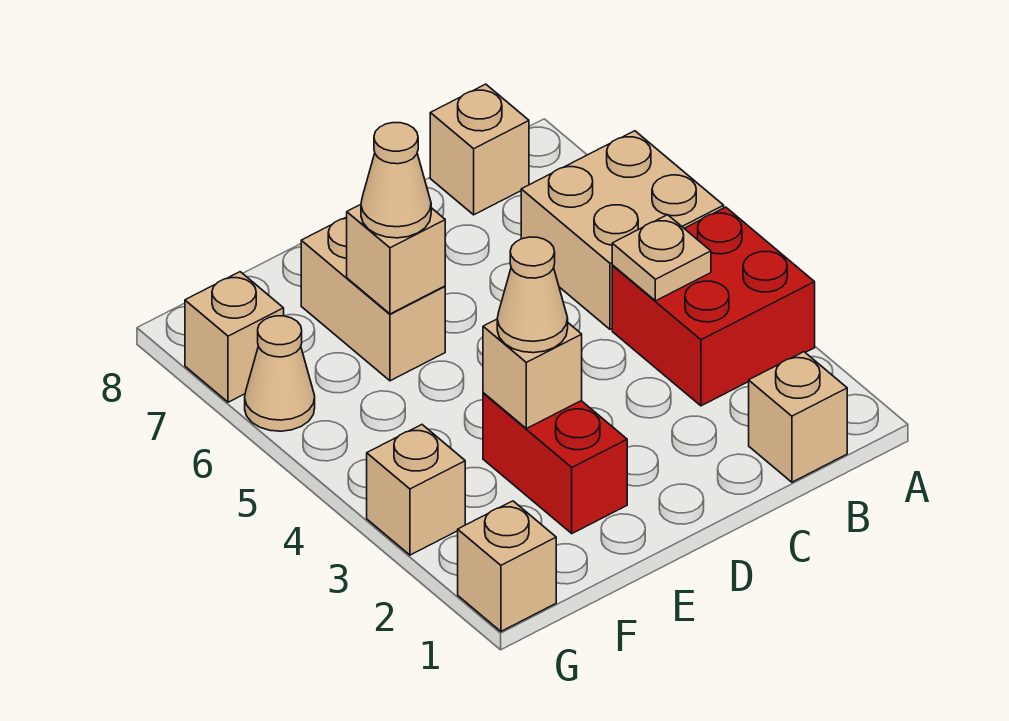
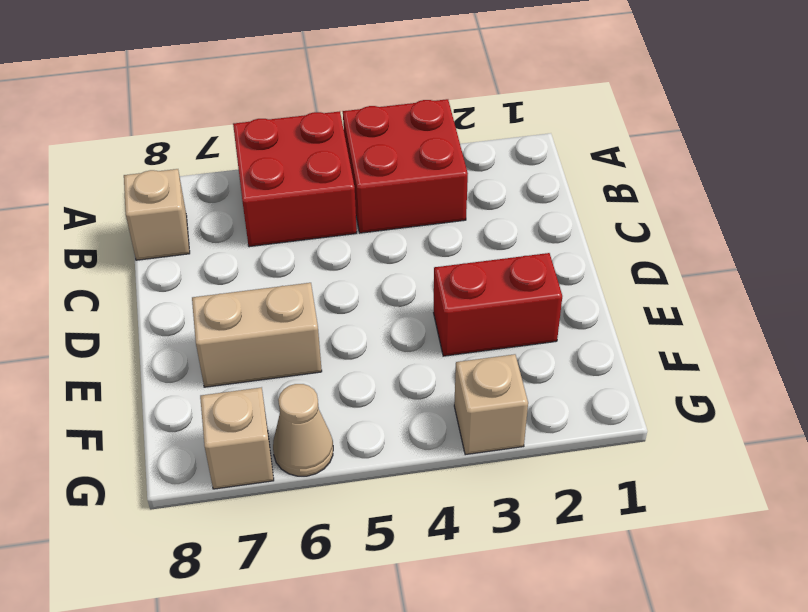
red brick A5:B6 level 1 -> tan brick A5:B6 level 1
none -> tan brick B1 level 1
none -> tan brick G1 level 1
none -> tan plate B4 level 2

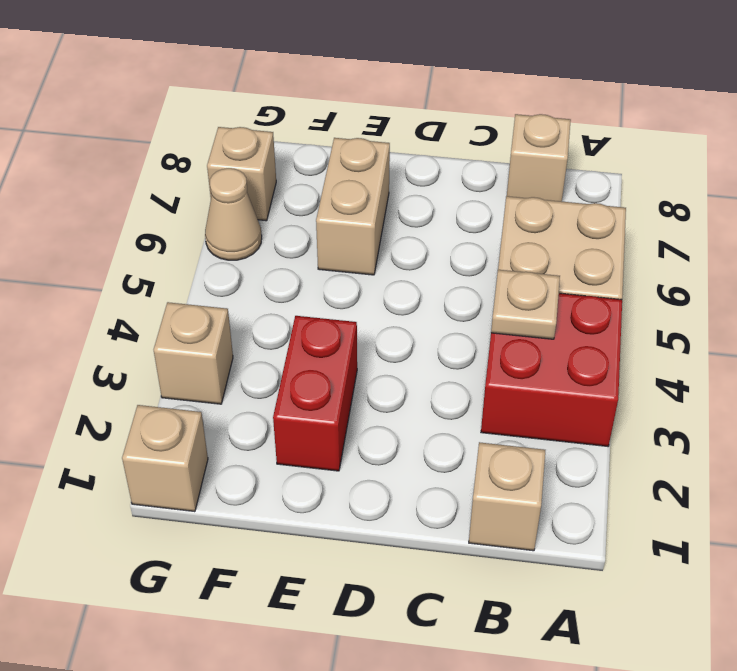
none -> tan brick E3 level 2
none -> tan brick E6 level 2
none -> tan cone E3 level 3

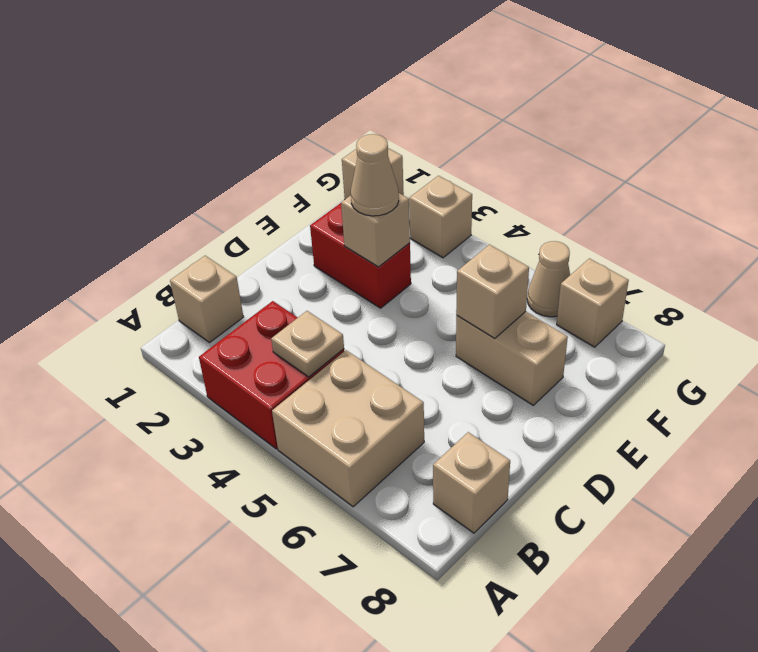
none -> tan cone E6 level 3

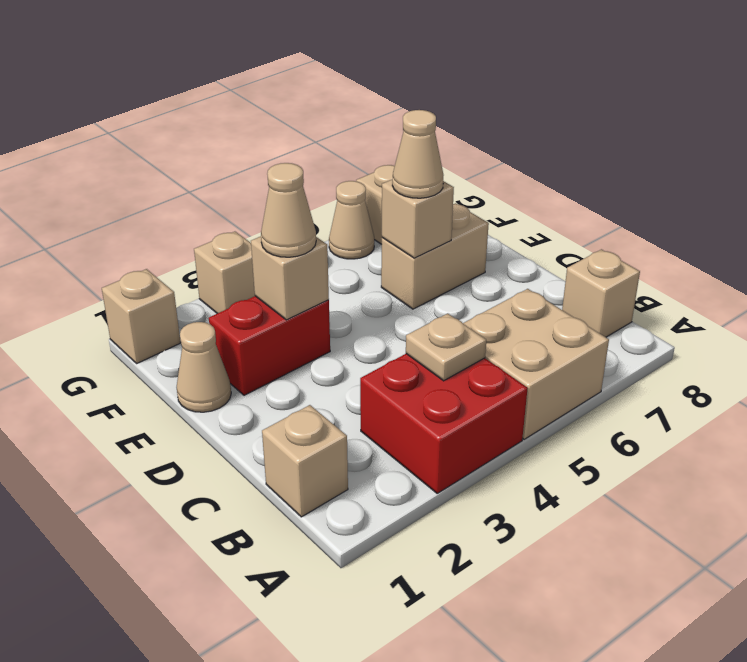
tan cone E1 level 1 -> none

